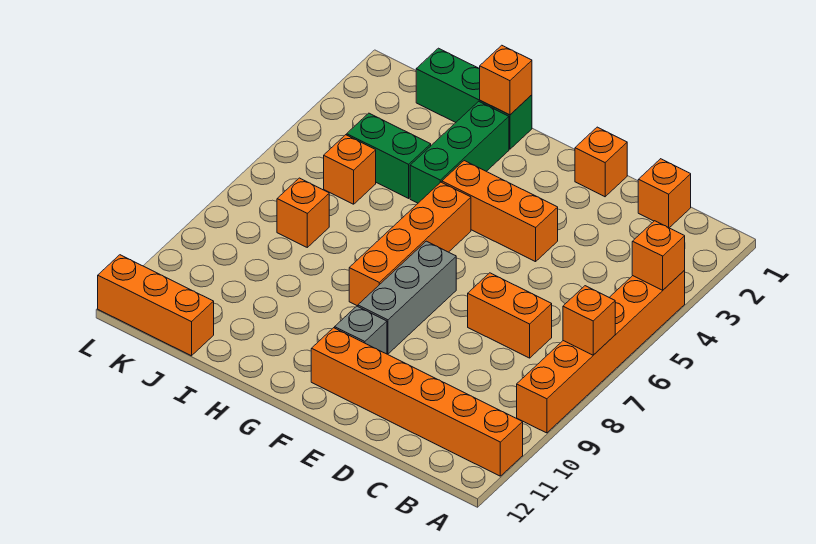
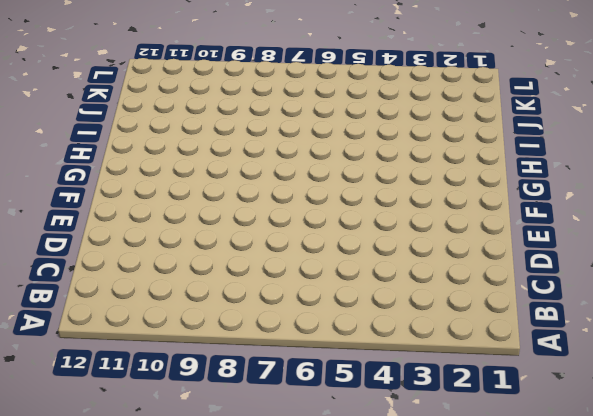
none -> orange brick A4:A9 level 1
none -> orange brick A11:F11 level 1
none -> orange brick C1 level 1

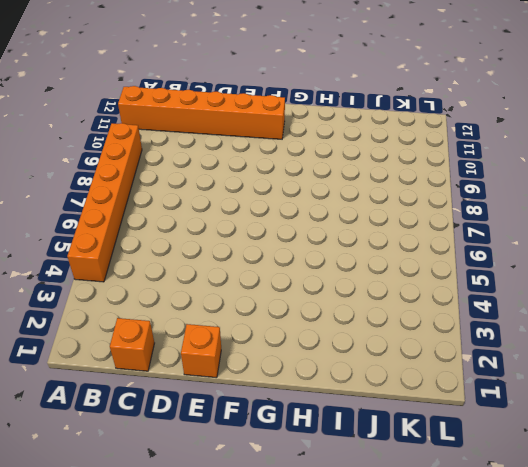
none -> orange brick C7:D7 level 1
none -> orange brick E4:G4 level 1
none -> grey brick F7:F9 level 1

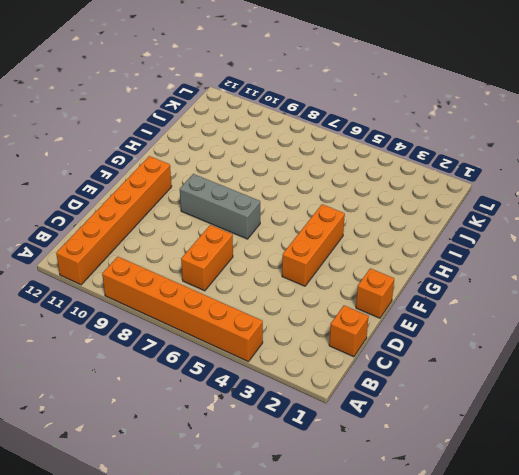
none -> grey brick F10 level 1
none -> orange brick G5:G8 level 1
none -> green brick H1:J1 level 1

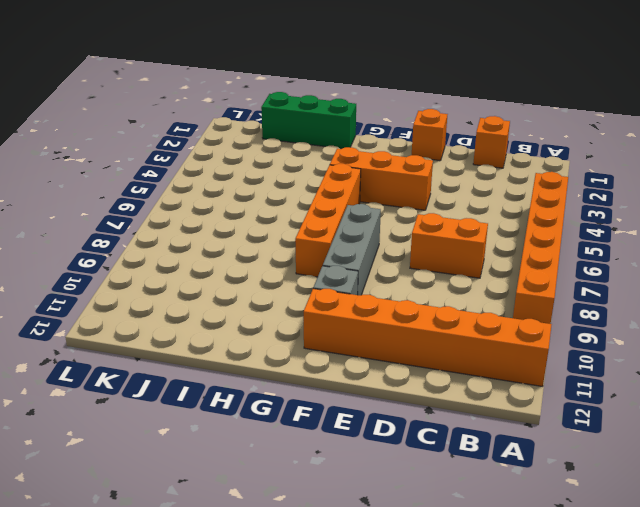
none -> green brick H2:H4 level 1
none -> green brick I4:J4 level 1
none -> orange brick J5 level 1

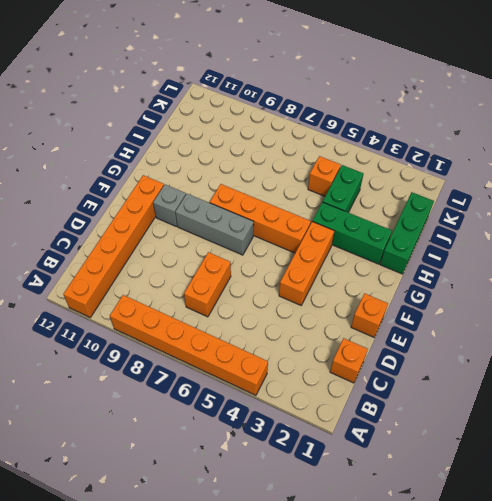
none -> orange brick J7 level 1
none -> orange brick J12:L12 level 1
none -> orange brick A4 level 2

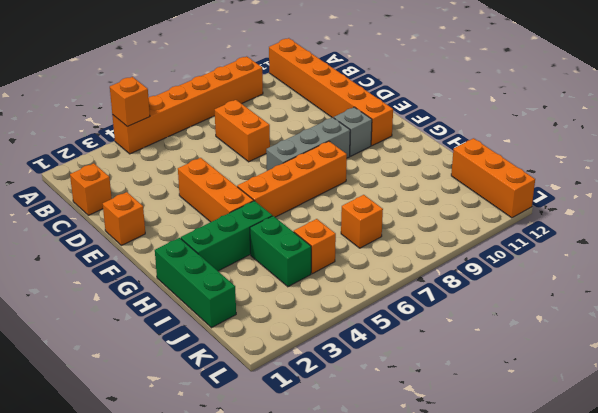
none -> orange brick A7 level 2
none -> orange brick H1 level 2

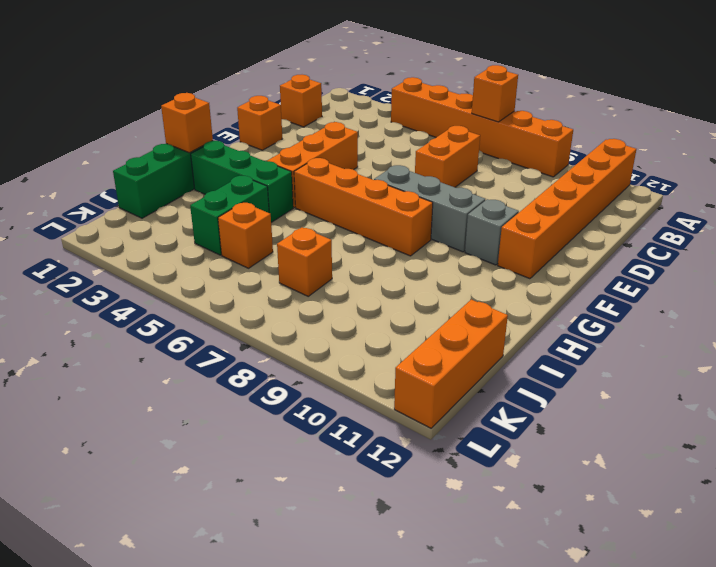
none -> orange brick A4 level 2

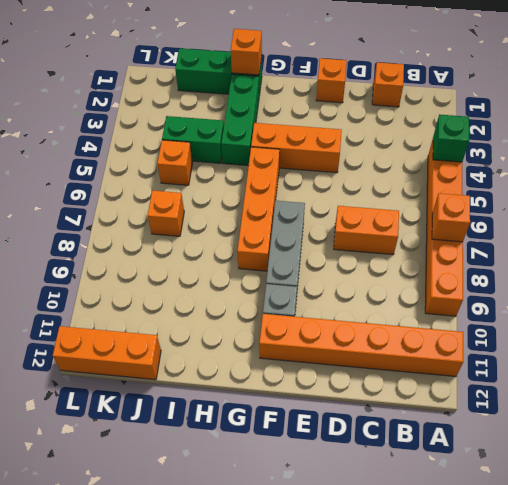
green brick A4 level 2 -> orange brick A4 level 2

